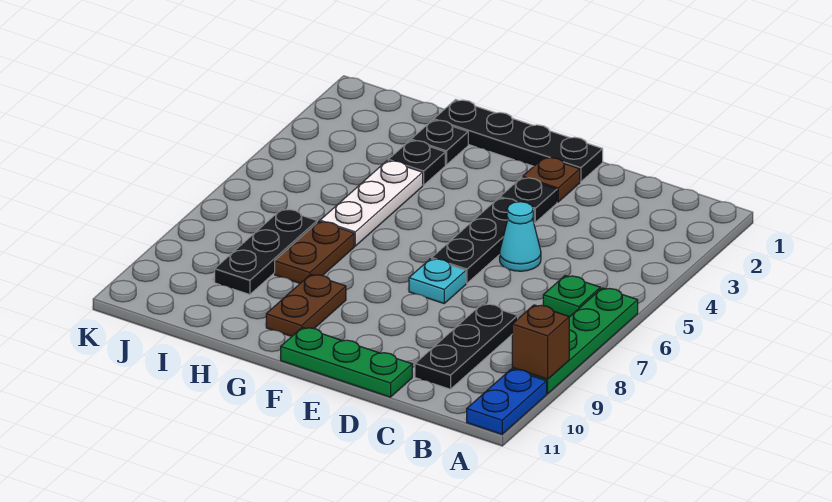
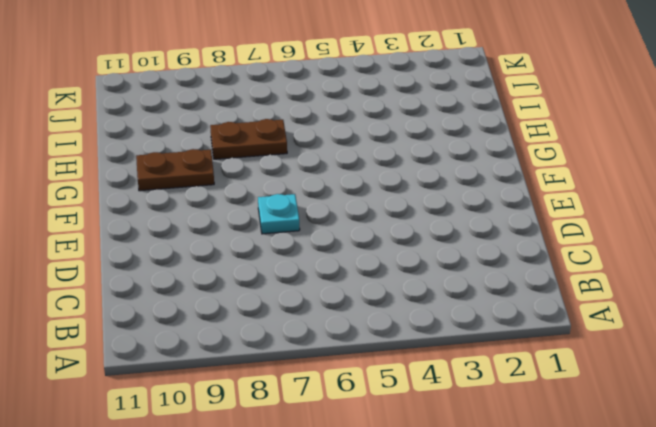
none -> green plate A6:A9 level 1
none -> blue plate A10:A11 level 1
none -> green plate B6 level 1

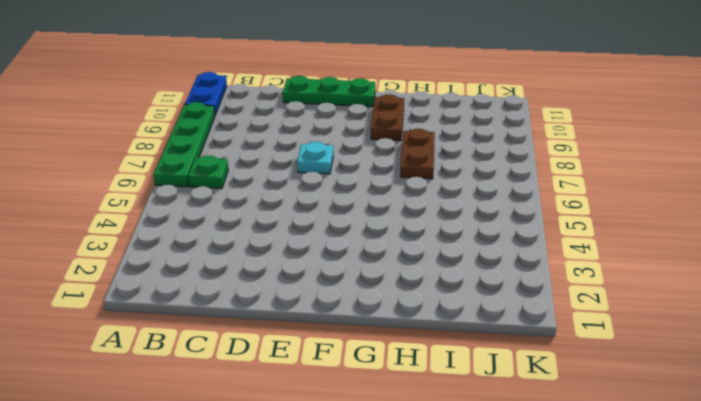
none -> black plate C8:C10 level 1
none -> cyan cone D5 level 1
none -> black plate E1:H1 level 1

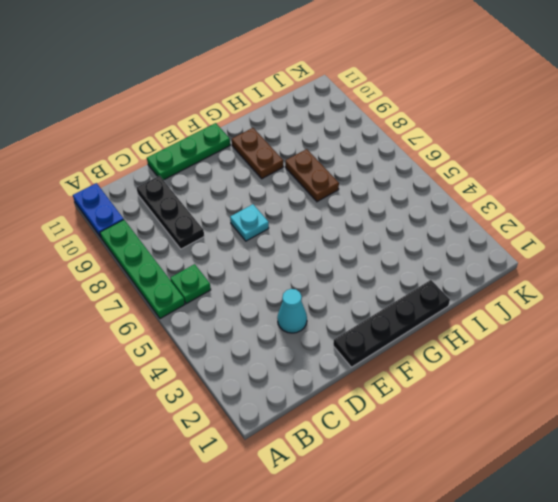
cyan cone D3 level 1 -> cyan cone D5 level 1
none -> brown plate E2 level 1
none -> black plate E3 level 1
none -> black plate E4:E6 level 1

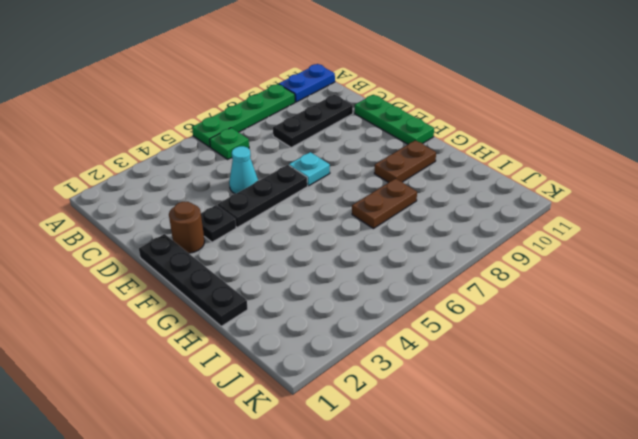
brown round brick E2 level 1 -> brown plate E2 level 1
none -> black plate H2 level 1
none -> black plate H3 level 1
none -> white plate H4:H6 level 1

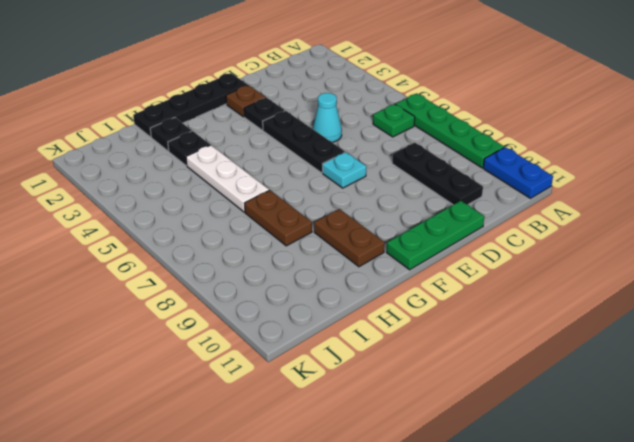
none -> black plate I7:I9 level 1
none -> brown brick A9 level 2

